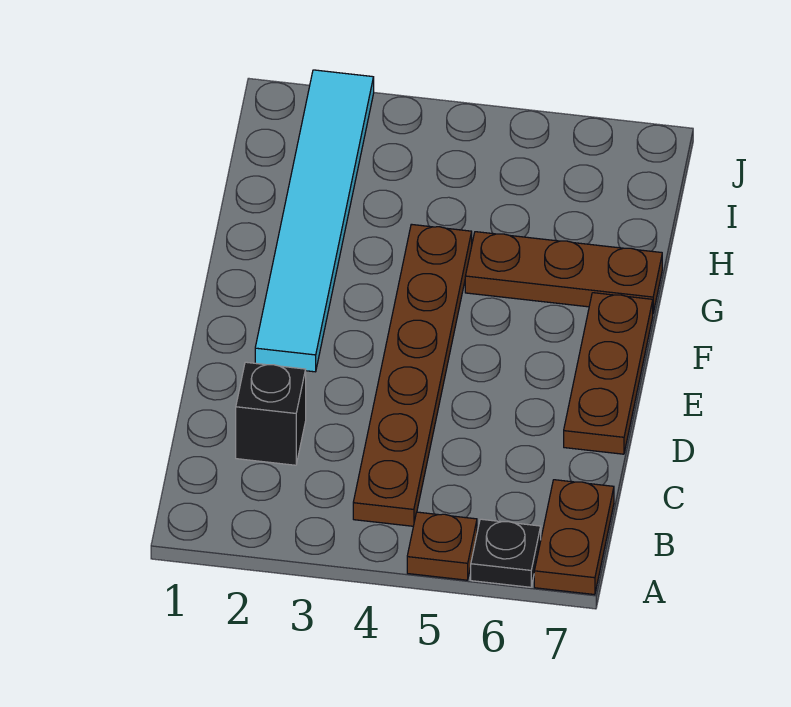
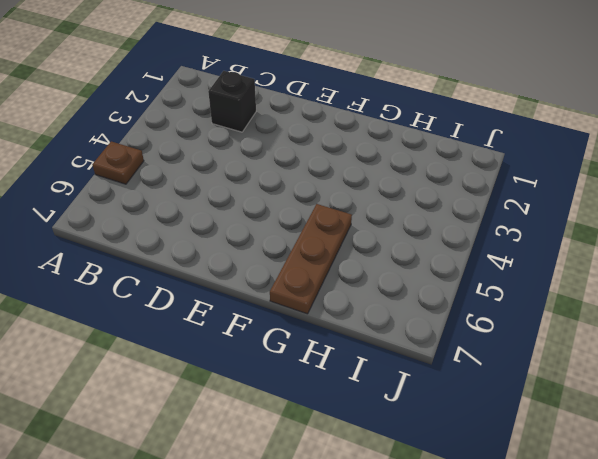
none -> black plate A6 level 1
none -> brown plate A7:B7 level 1

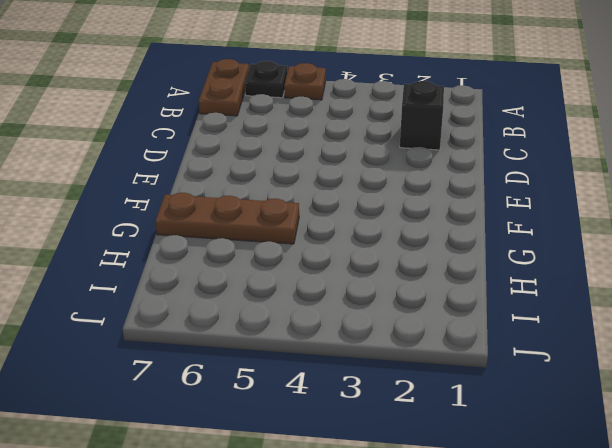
none -> brown plate B4:G4 level 1
none -> brown plate D7:F7 level 1

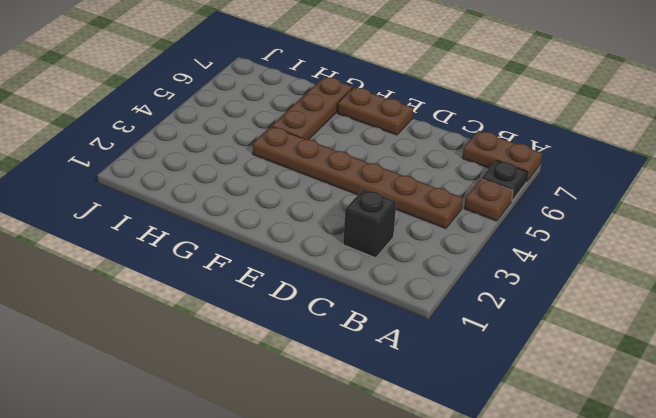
brown plate E7:F7 level 1 -> brown plate D7:F7 level 1
none -> cyan tile E2:J2 level 1

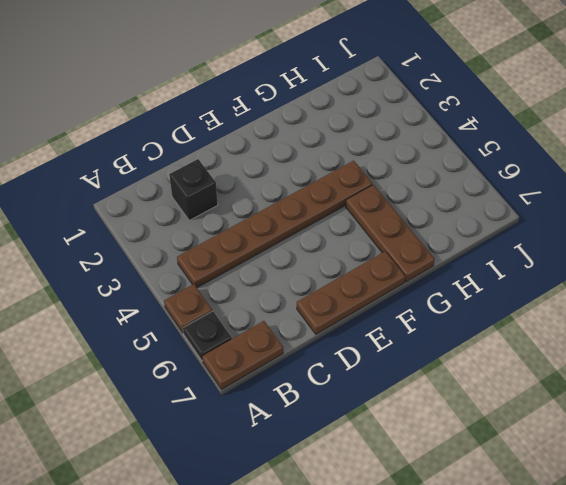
none -> cyan tile E2:J2 level 1

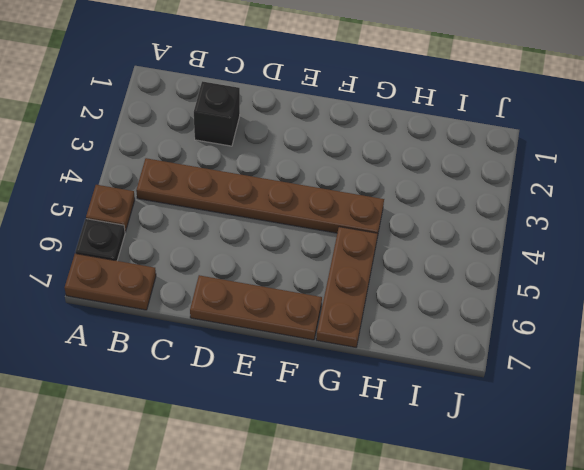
none -> cyan tile E2:J2 level 1

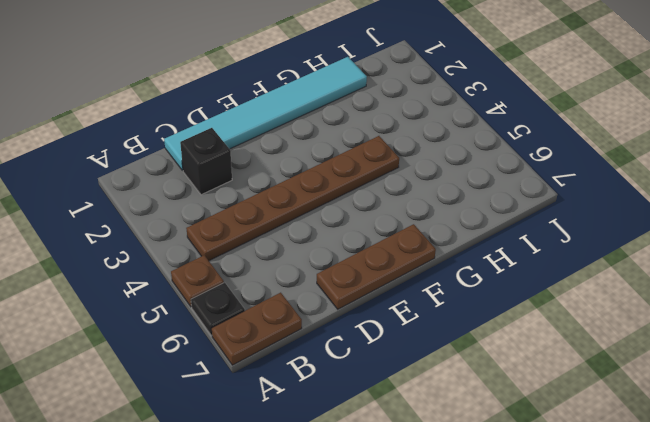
cyan tile C1:H1 level 1 -> cyan tile E2:J2 level 1
none -> brown plate G5:G7 level 1

